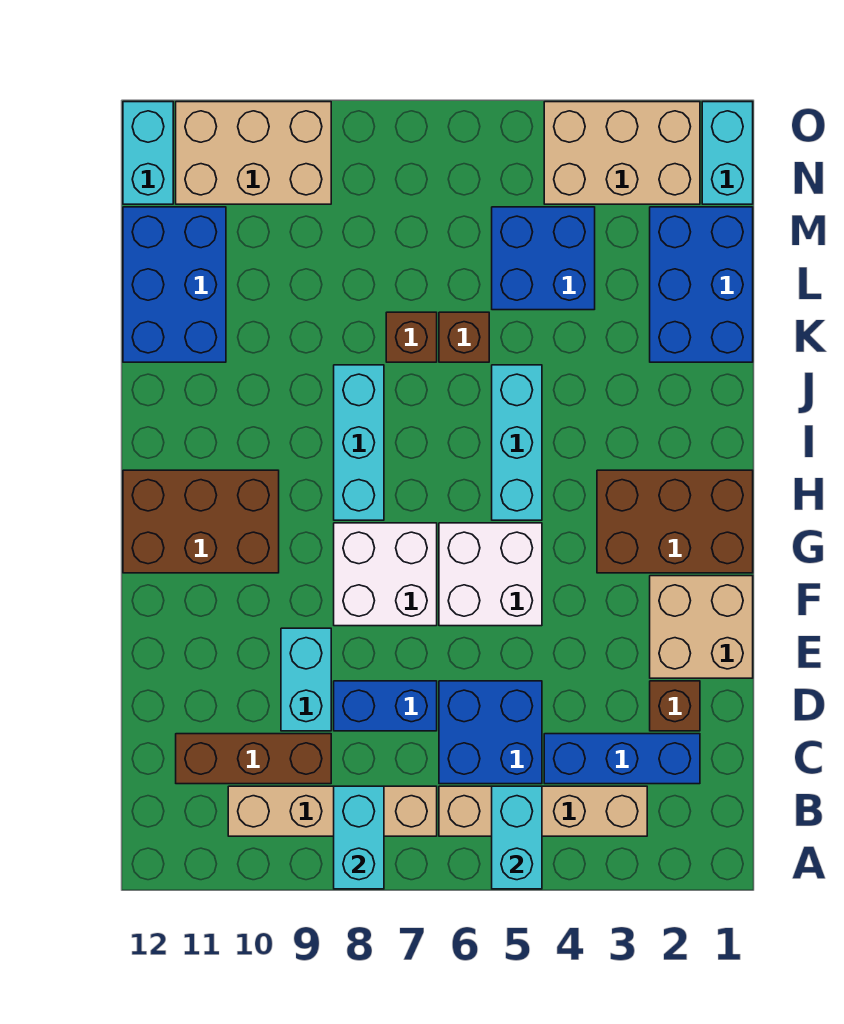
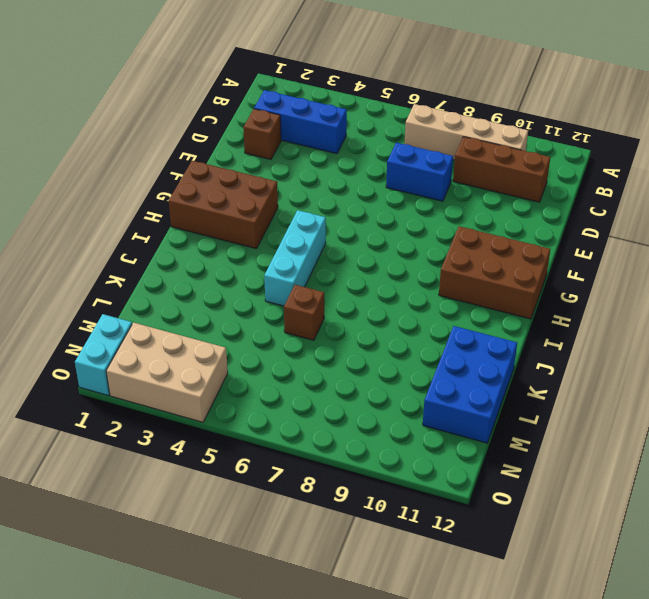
none -> tan brick B3:B6 level 1
none -> blue brick C5:D6 level 1
none -> cyan brick D9:E9 level 1

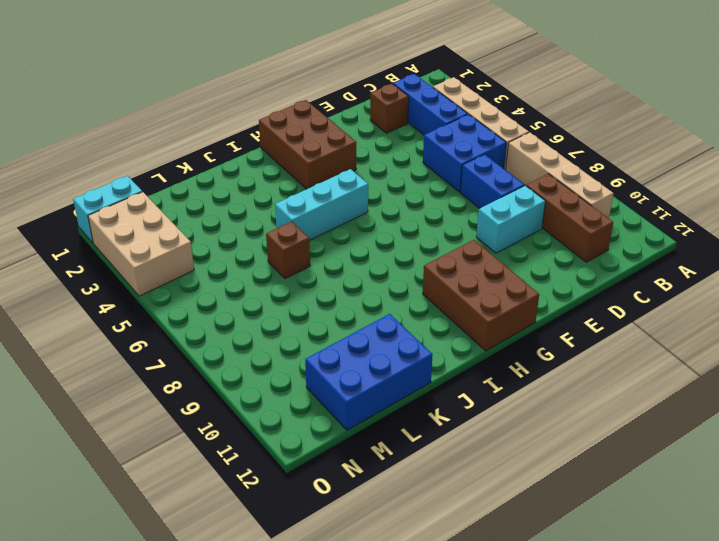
none -> tan brick E1:F2 level 1
none -> white brick F5:G6 level 1
none -> white brick F7:G8 level 1

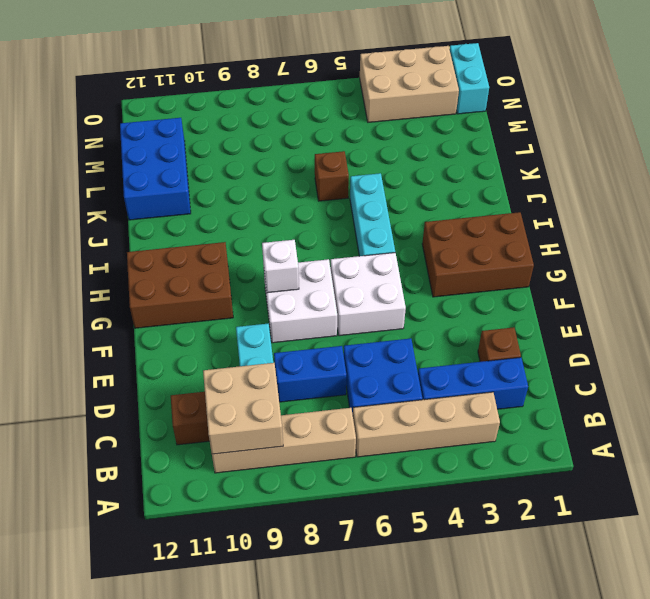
tan brick B9:C10 level 2 -> tan brick E1:F2 level 1
white brick G8 level 2 -> none
none -> cyan brick H8:J8 level 1
none -> blue brick K1:M2 level 1
none -> brown brick K7 level 1

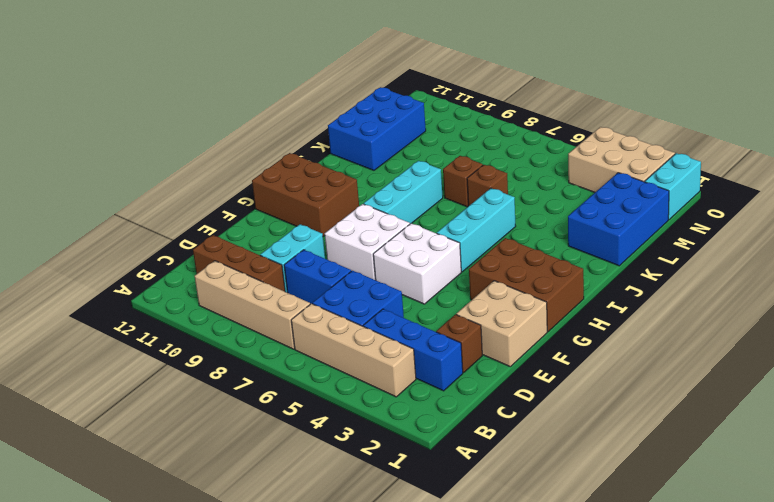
none -> blue brick L4:M5 level 1
none -> tan brick N9:O11 level 1
none -> cyan brick N12:O12 level 1

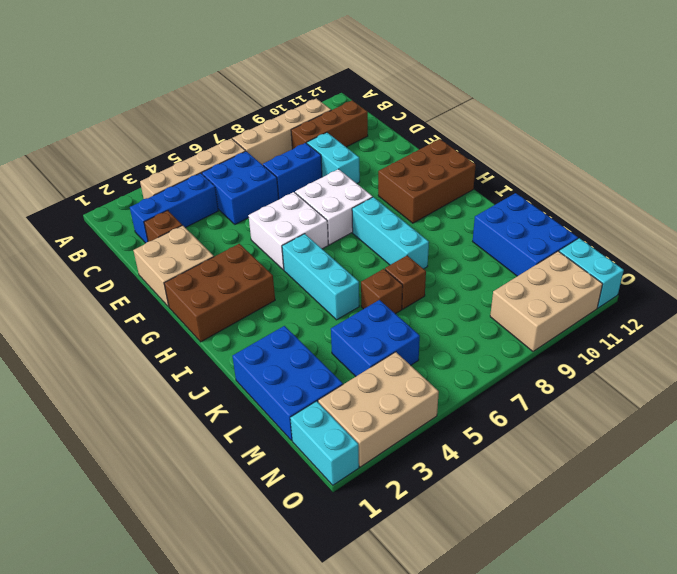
none -> cyan brick A5:B5 level 2
none -> cyan brick A8:B8 level 2

